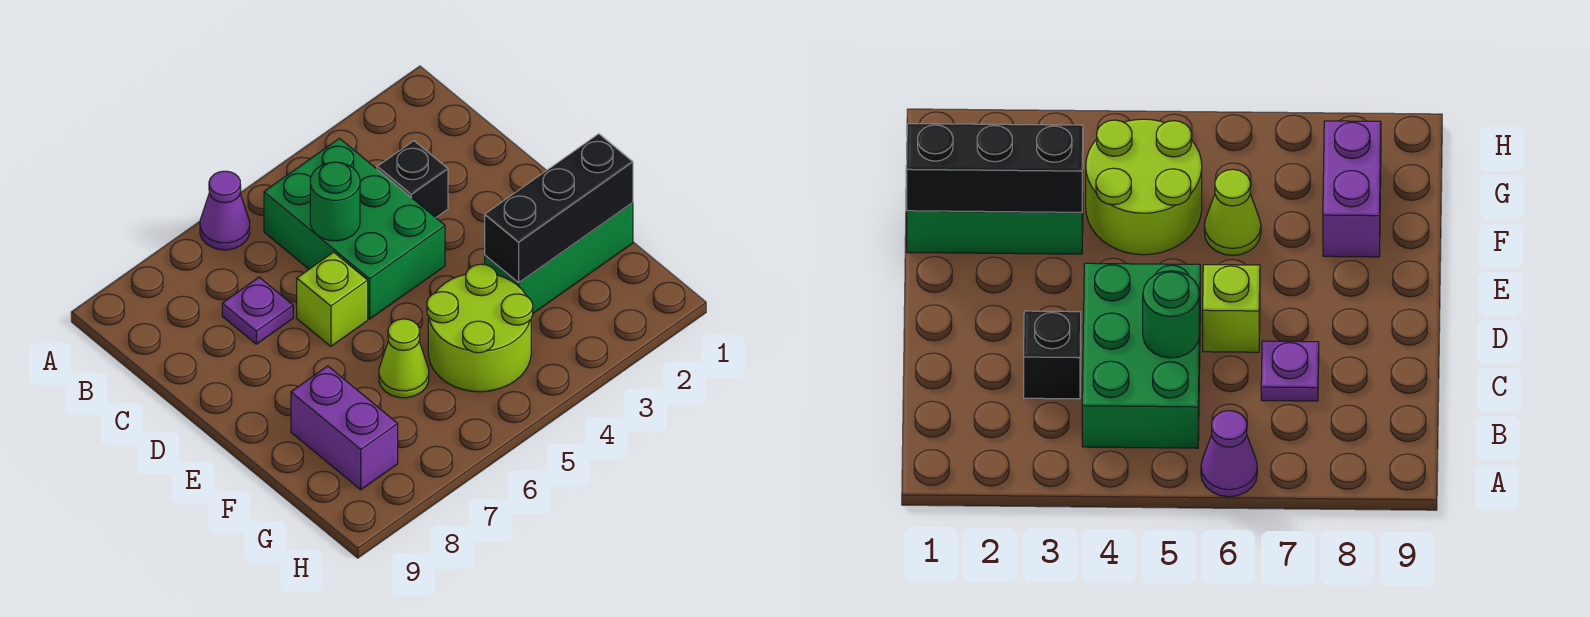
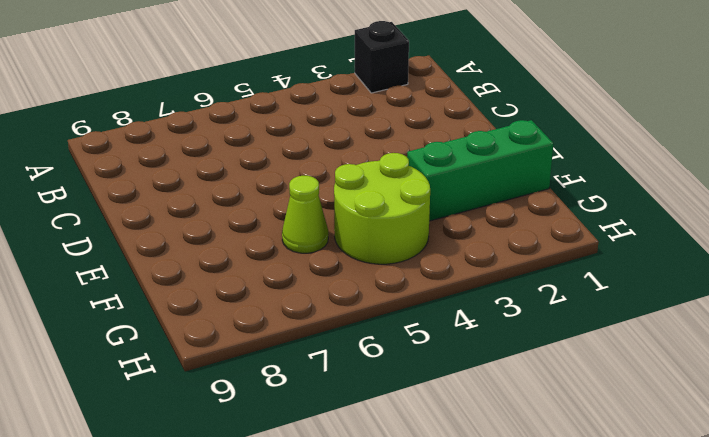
black brick A2 level 1 -> black brick C3 level 1
none -> purple cone A6 level 1
none -> green brick B4:D5 level 1

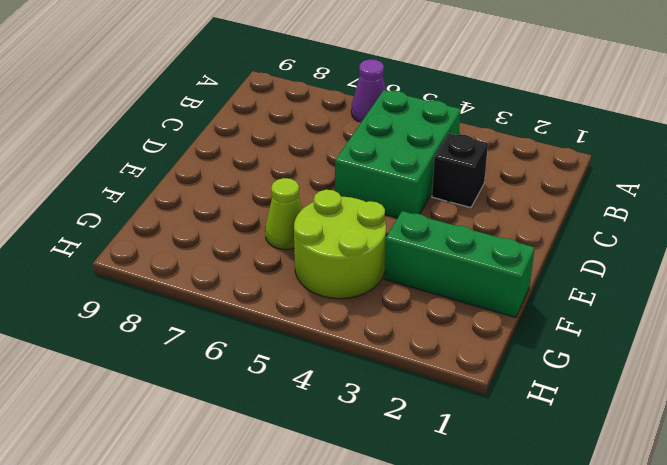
none -> purple plate C7 level 1
none -> lime brick D6 level 1

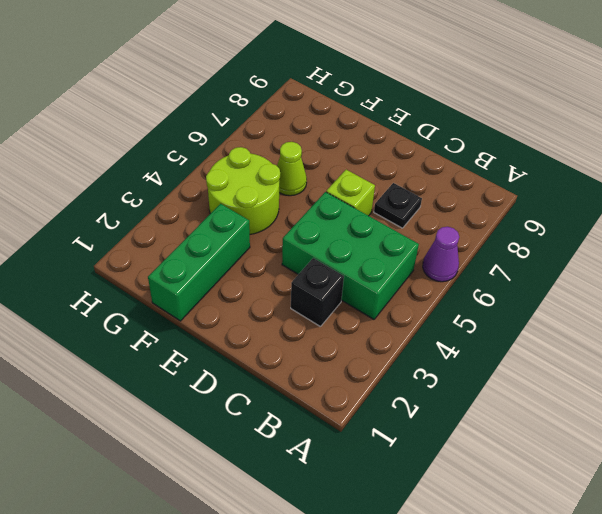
black plate C7 level 1 -> purple plate C7 level 1
none -> purple brick F8:G8 level 1
none -> green round brick C5 level 2

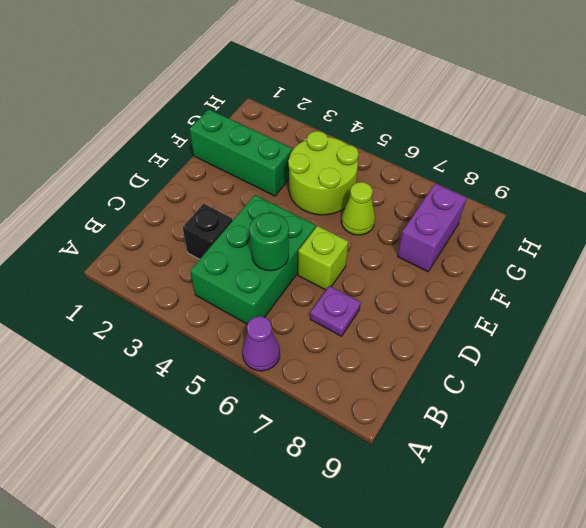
none -> black brick F1:F3 level 2

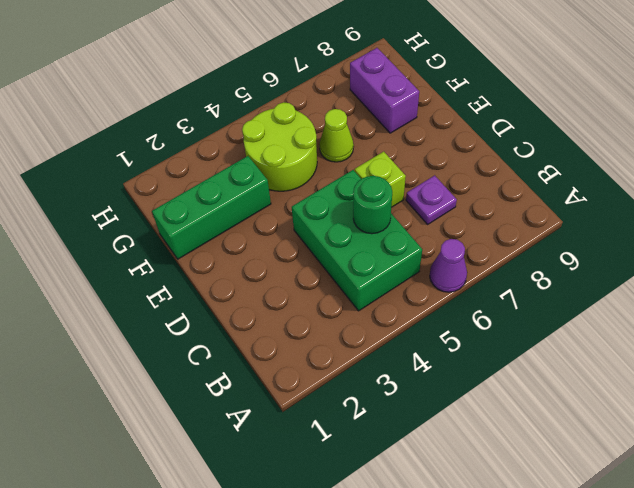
none -> black brick C3 level 1
none -> black brick F1:F3 level 2

